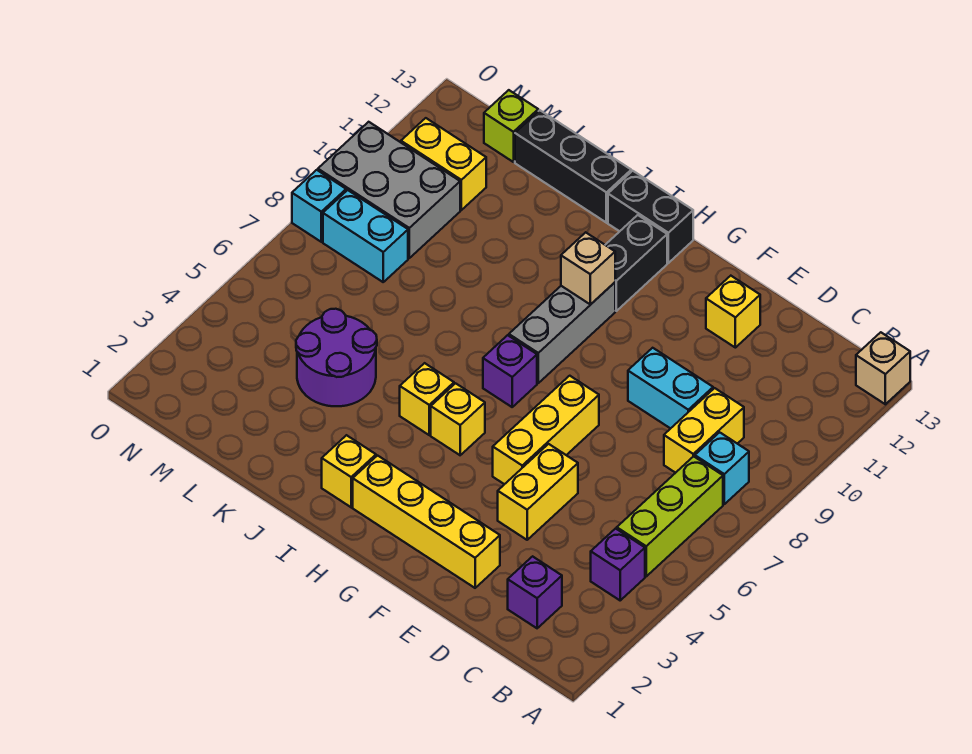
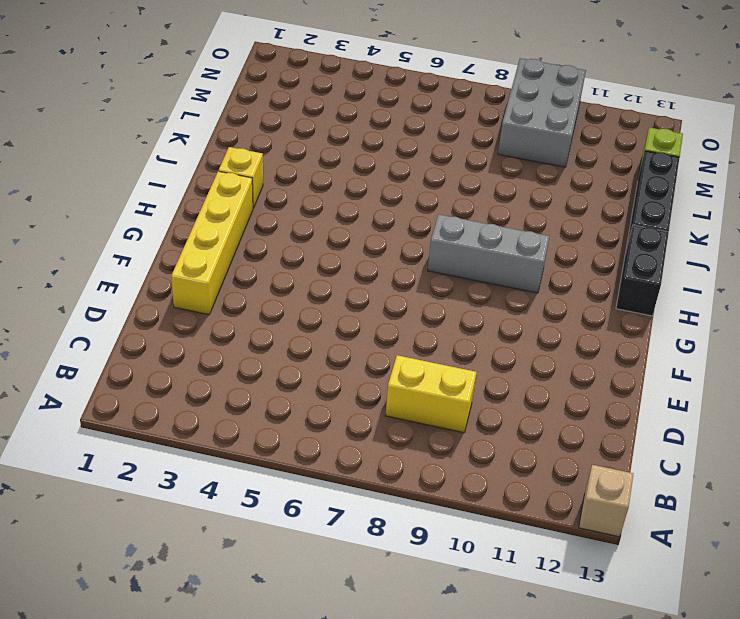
none -> purple brick B4 level 1
none -> lime brick B5:B7 level 1
none -> cyan brick B8 level 1

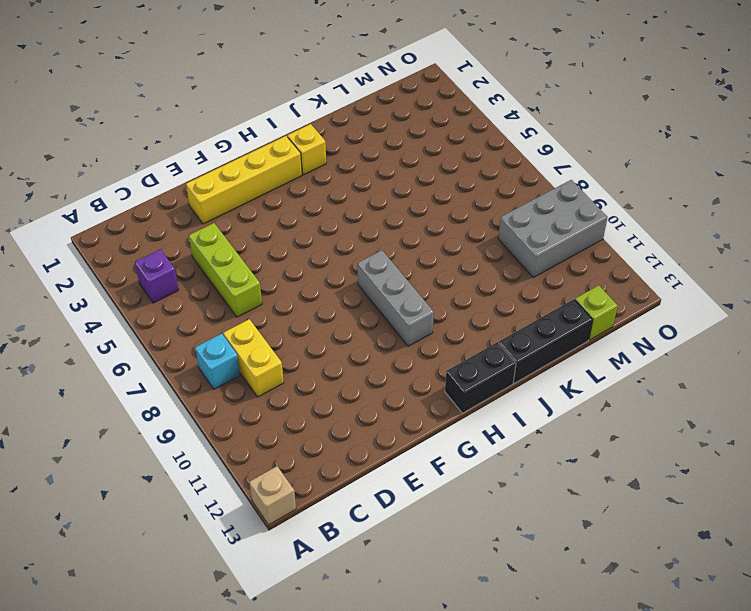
lime brick D4:D6 level 1 -> lime brick B5:B7 level 1
none -> purple brick C2 level 1
none -> cyan brick D9:E9 level 1
none -> yellow brick E4:E5 level 1

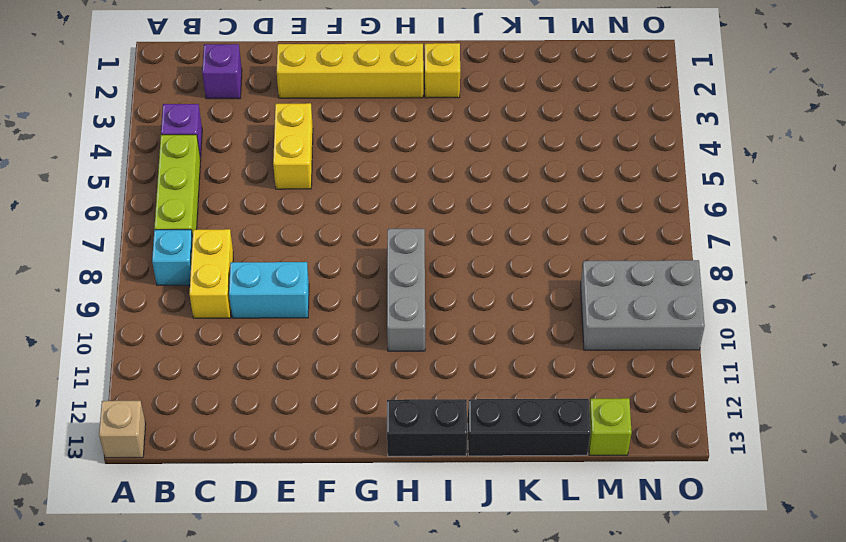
none -> yellow brick E12 level 1
none -> yellow brick F5:F7 level 1
none -> yellow brick H5 level 1

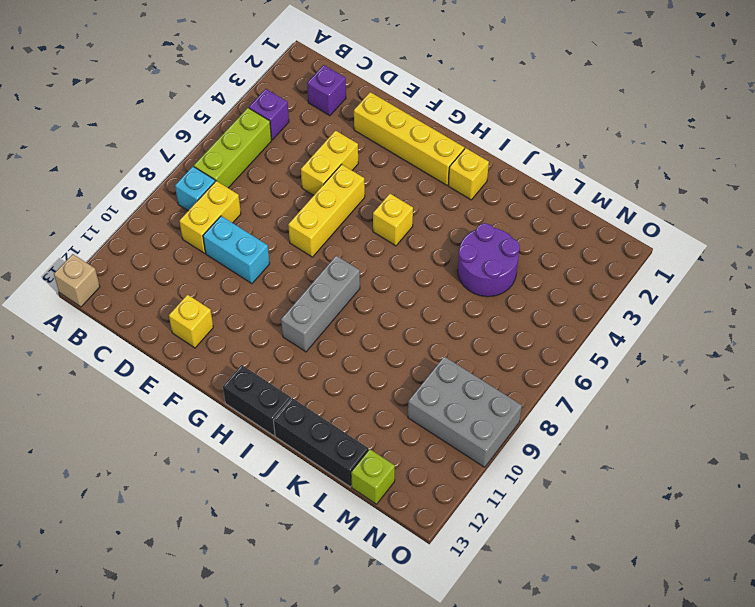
none -> purple brick H7 level 1
none -> black brick H11:H12 level 1
none -> yellow brick I5 level 1

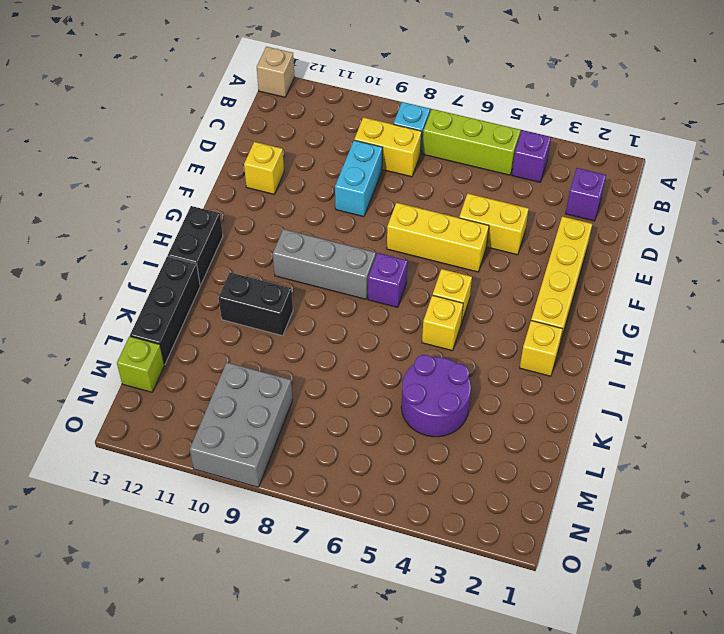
black brick J10:J11 level 1 -> black brick H11:H12 level 1
none -> cyan brick M8:N8 level 1
none -> yellow brick M11:N11 level 1
none -> cyan brick O8 level 1

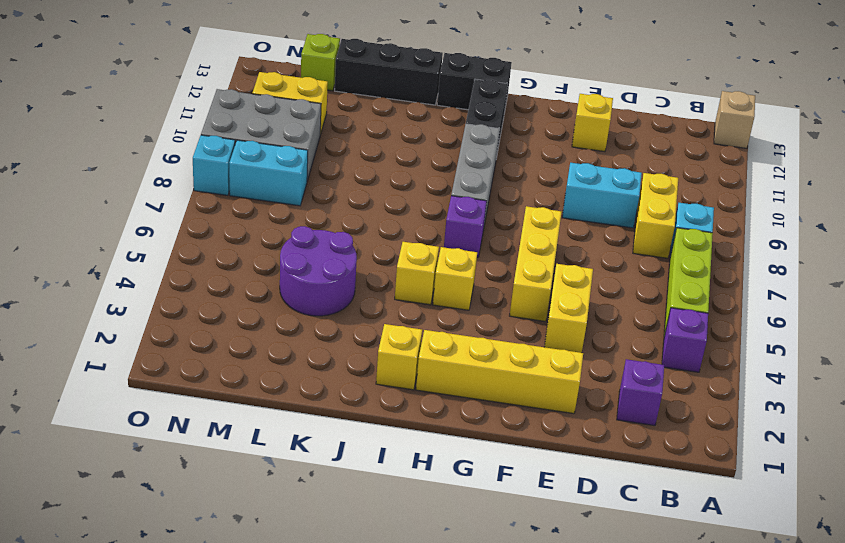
none -> tan brick H10 level 2

